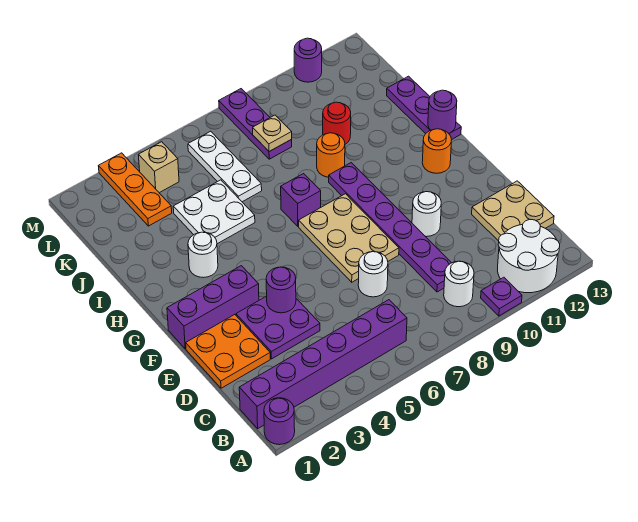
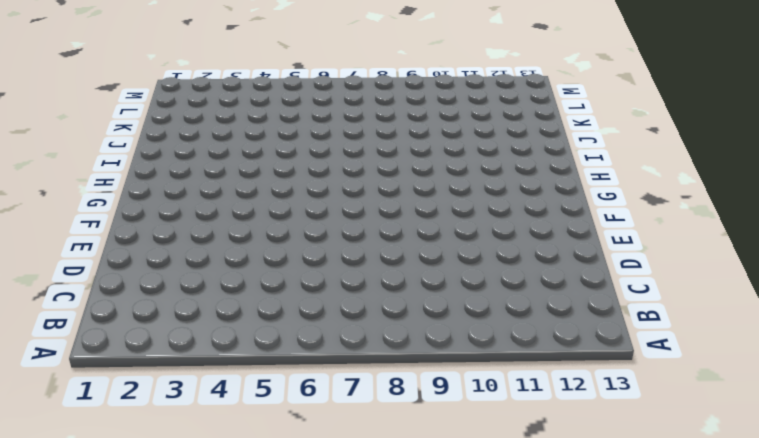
none -> purple round brick A1 level 1
none -> purple plate A10 level 1
none -> white round brick A11:B12 level 1

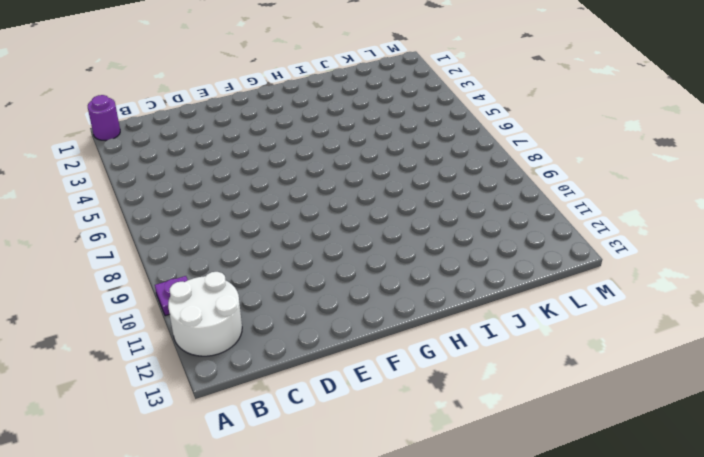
none -> purple brick B1:B6 level 1
none -> white round brick B9 level 1
none -> purple plate C9:H9 level 1

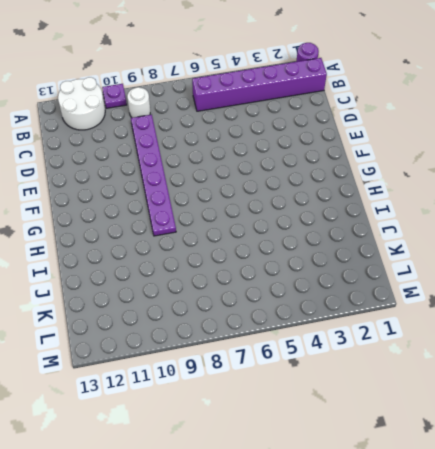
none -> tan plate C12:D13 level 1
none -> orange plate D1:E2 level 1
none -> purple plate D3:E4 level 1

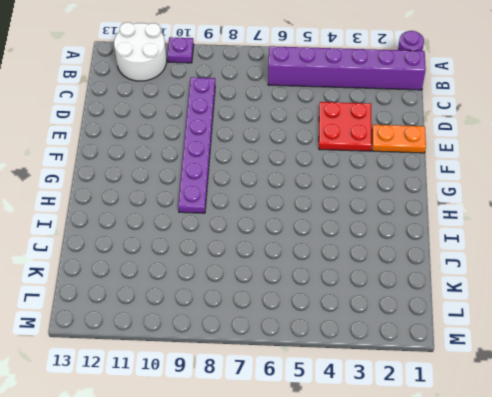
red plate D3:E4 level 1 -> purple plate D3:E4 level 1
orange plate E1:E2 level 1 -> orange plate D1:E2 level 1
none -> white round brick B9 level 1
none -> tan plate C12:D13 level 1
none -> white round brick D7 level 1

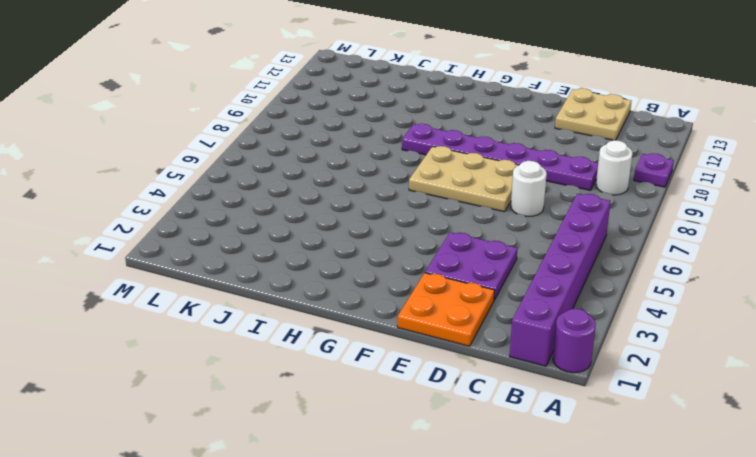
none -> white round brick A11:B12 level 1
none -> white round brick E10 level 1
none -> purple brick F1:F3 level 1

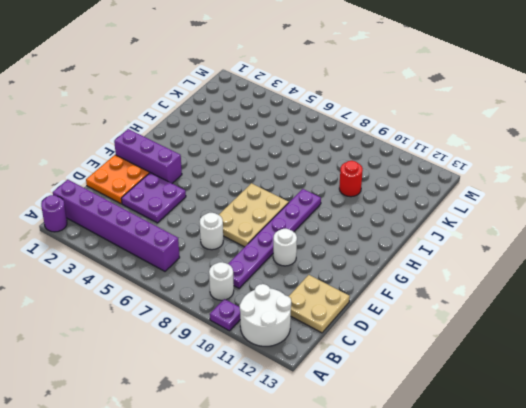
none -> orange round brick G12 level 1
none -> white round brick H3 level 1
none -> purple brick H7 level 1

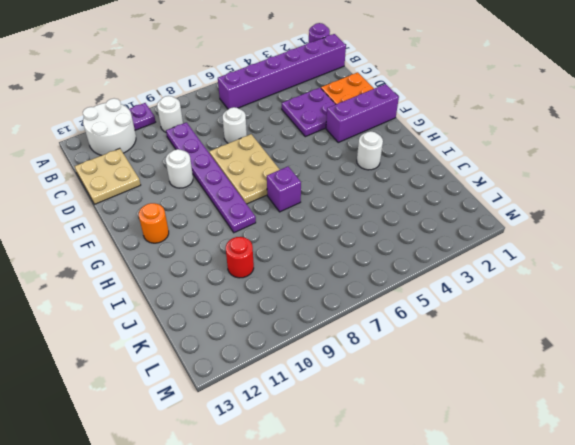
none -> purple plate H13:J13 level 1
none -> white plate I4:J5 level 1
none -> orange round brick I9 level 1

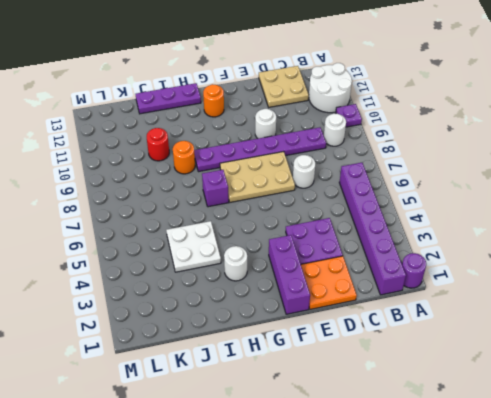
none -> white plate J6:L6 level 1
none -> orange plate K3:M3 level 1
none -> purple plate K8:M8 level 1

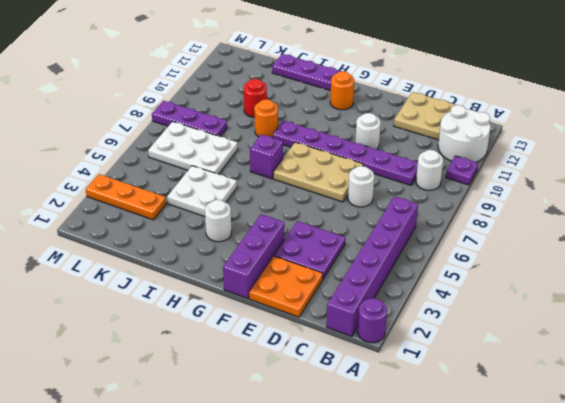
white plate J6:L7 level 1 -> white plate J6:L6 level 1
none -> tan brick L4 level 1
none -> purple round brick M11 level 1
none -> purple round brick E4 level 2

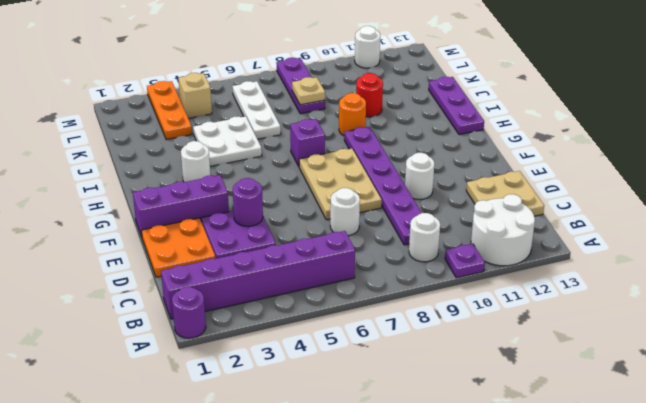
white round brick M11 level 1 -> purple round brick M11 level 1
none -> orange round brick G12 level 1
none -> purple round brick H13 level 2

